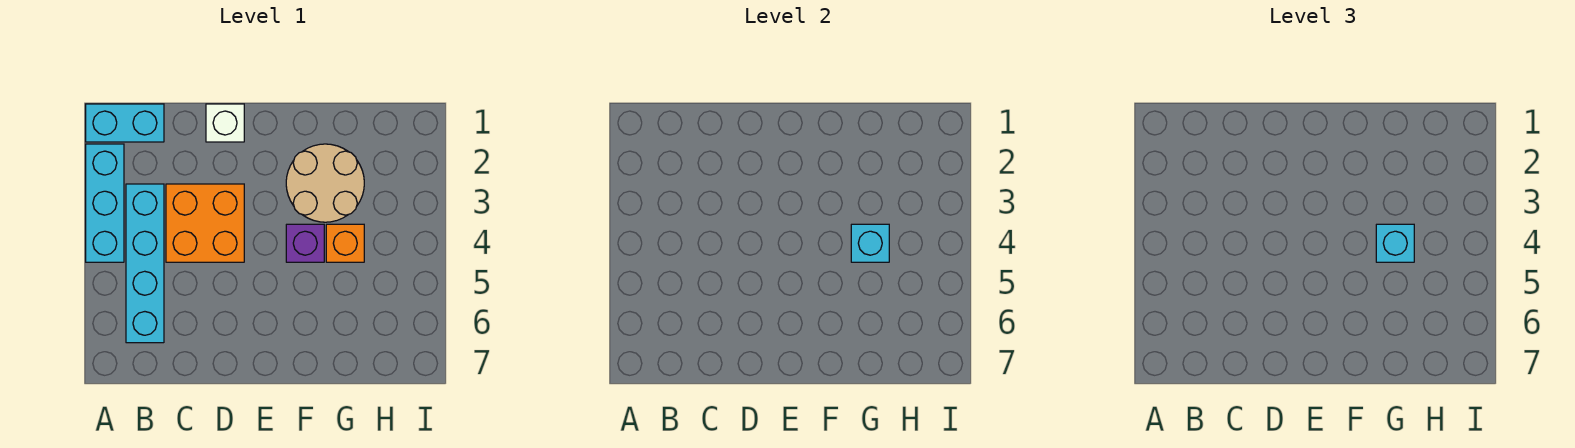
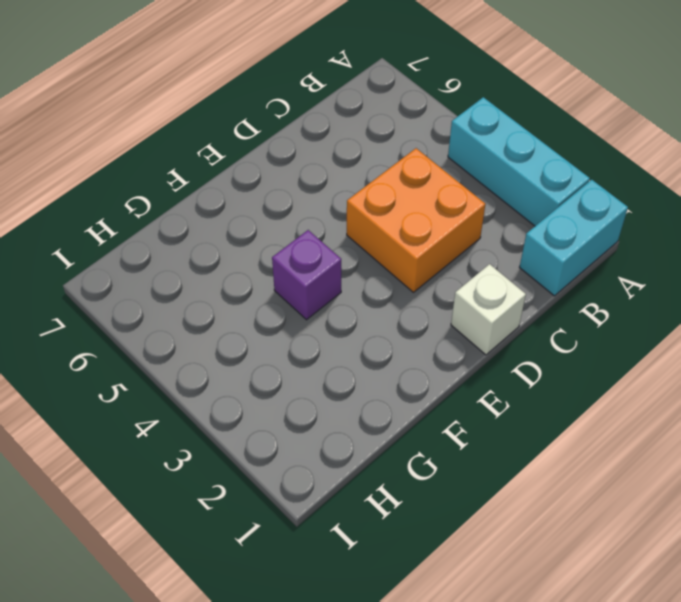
none -> cyan brick B3:B6 level 1
none -> tan round brick F2:G3 level 1

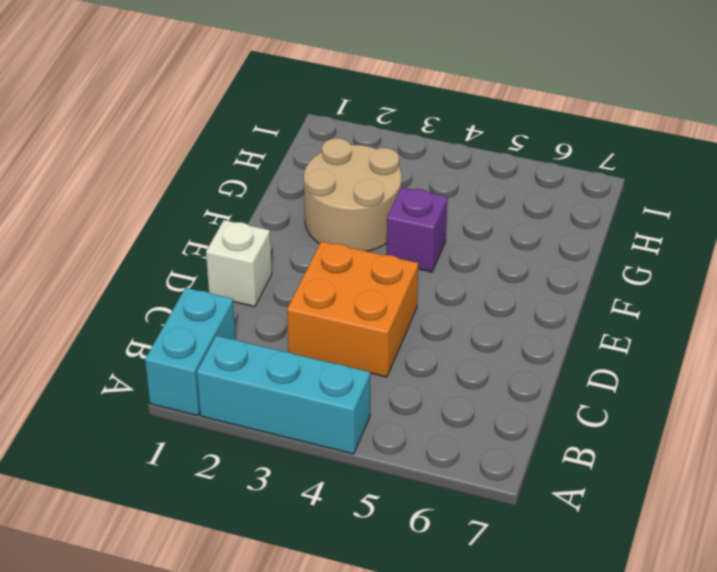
none -> cyan brick B3:B6 level 1
none -> orange brick G4 level 1

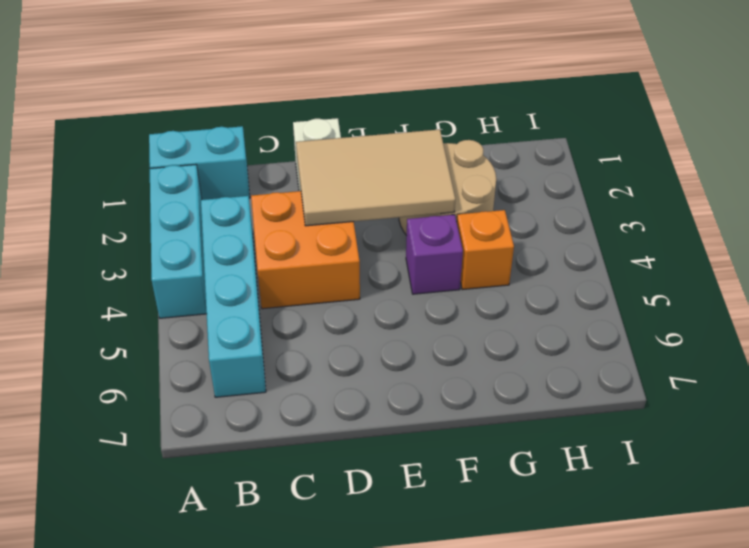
tan tile D2:F3 level 2 -> none
none -> cyan brick G4 level 2
none -> cyan brick G4 level 3

